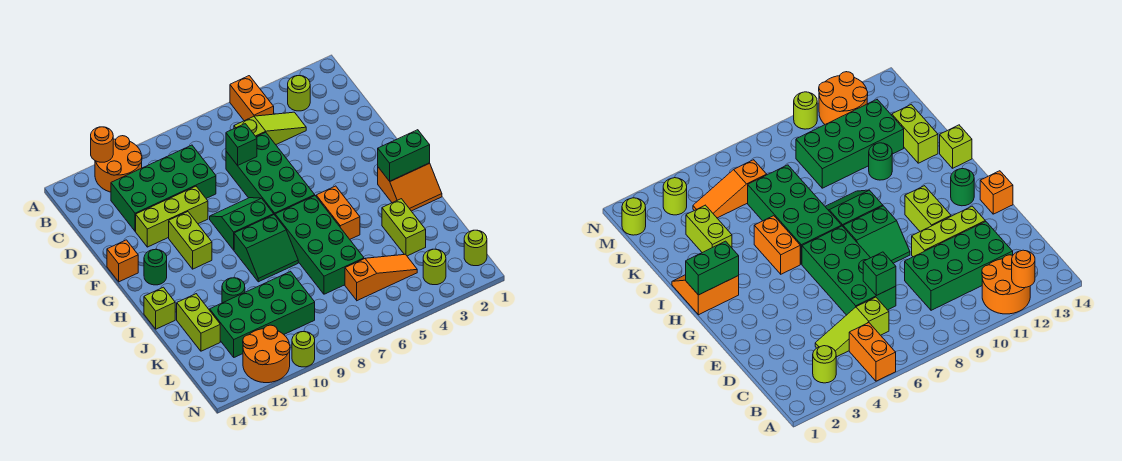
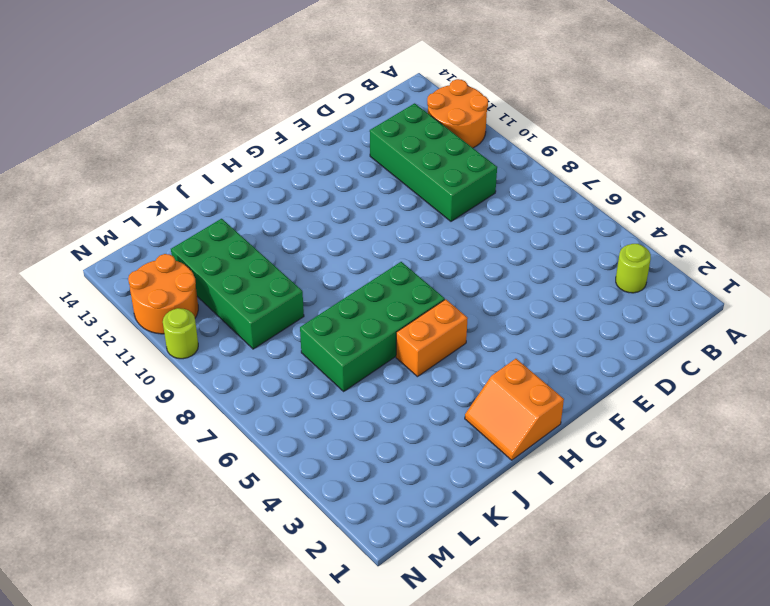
none -> orange brick A5:B5 level 1
none -> lime slope C4:C6 level 1 top 6
none -> green brick D6:G7 level 1

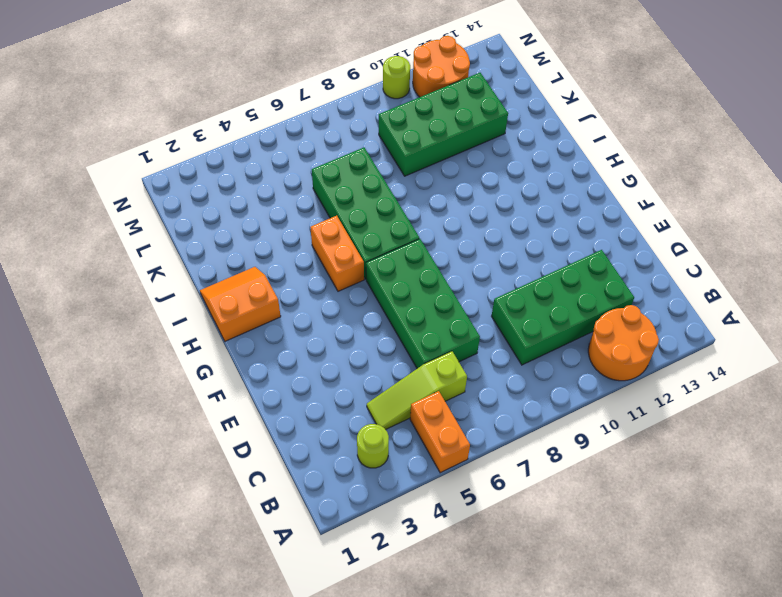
none -> lime brick E10:E12 level 1
none -> green slope F8:G9 level 1 top G
none -> lime brick F11:G11 level 1

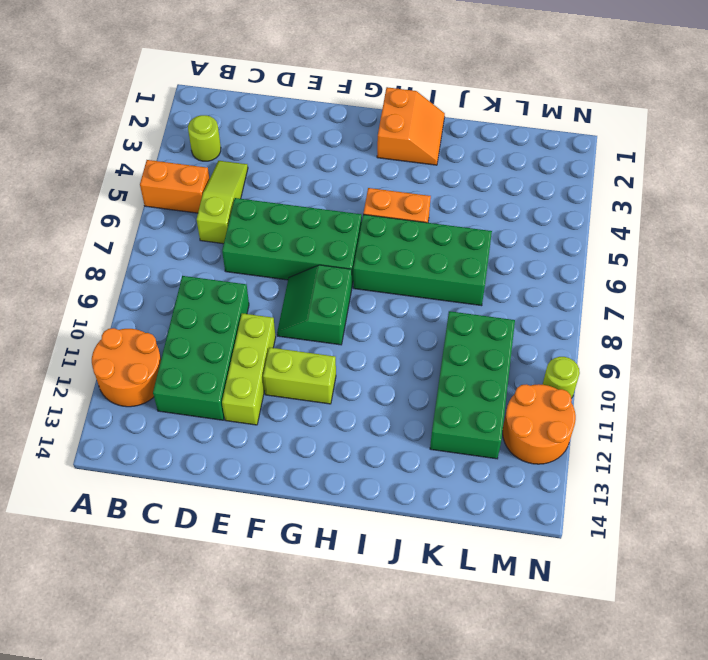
none -> orange brick F14 level 1
none -> green round brick G13 level 1
none -> green slope H8:I9 level 1 top H

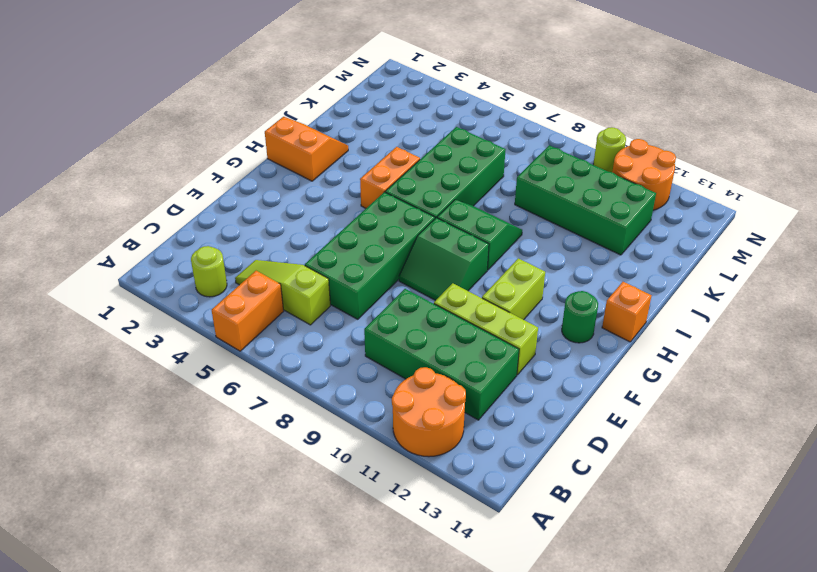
orange brick H14 level 1 -> orange brick F14 level 1
none -> lime brick I14 level 1
none -> lime brick J3:K3 level 1
none -> green round brick J11 level 1

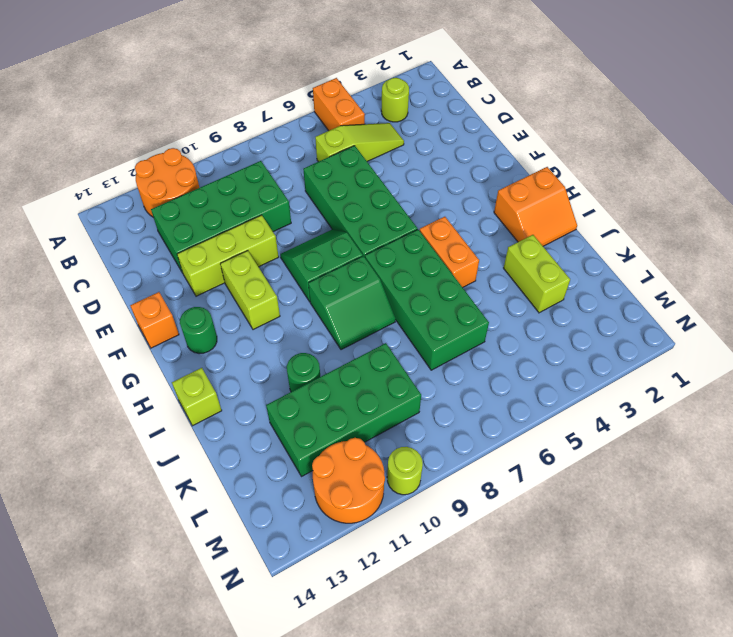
none -> lime brick J13:K13 level 1
none -> orange slope L4:L6 level 1 top 6
none -> lime round brick M1 level 1

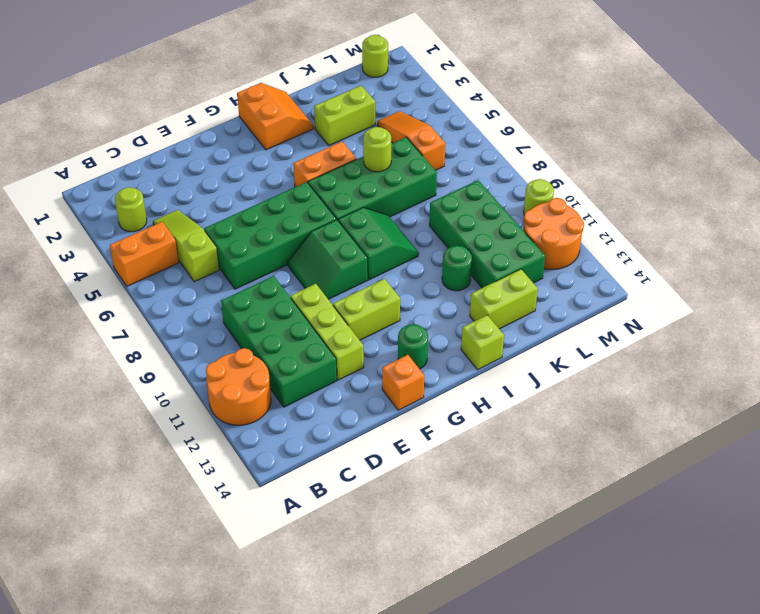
lime round brick J6 level 2 -> lime round brick M3 level 1
none -> orange round brick A12 level 2
none -> green brick D7 level 2
none -> green brick H1:H2 level 2

